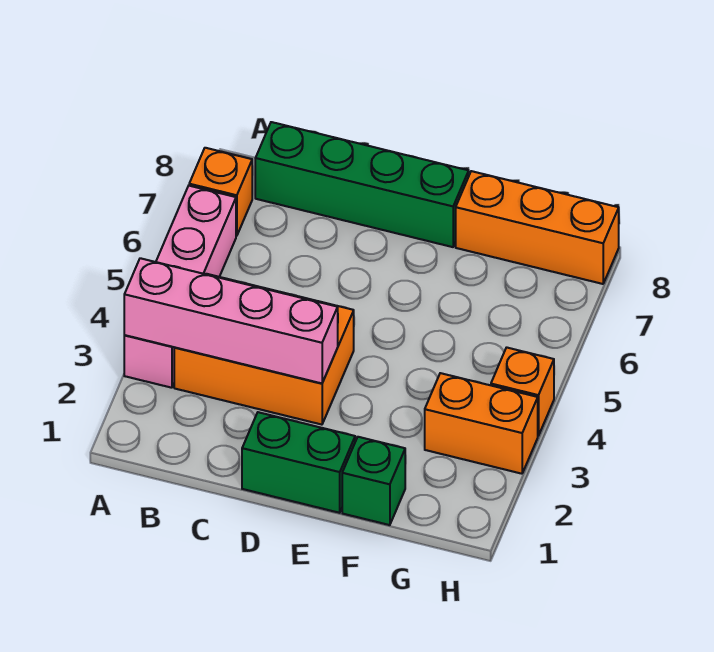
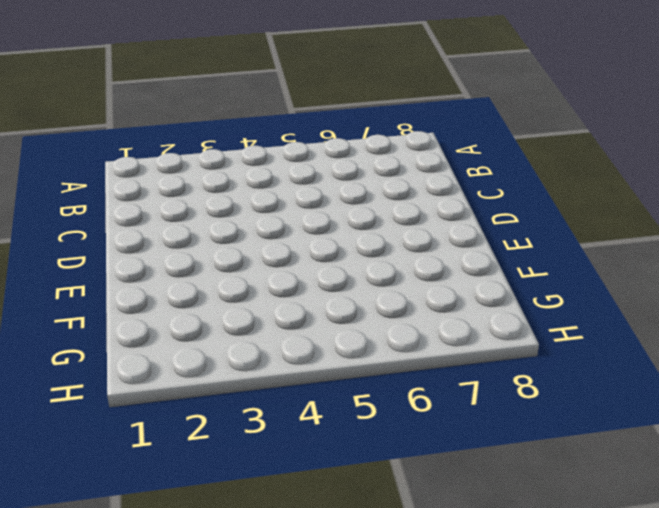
none -> pink brick A3:A6 level 1
none -> orange brick A7 level 1

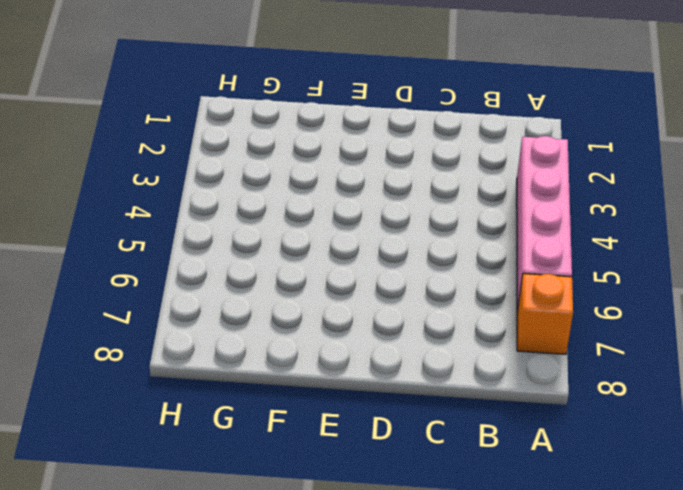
none -> orange brick B3:D4 level 1
none -> green brick B8:E8 level 1

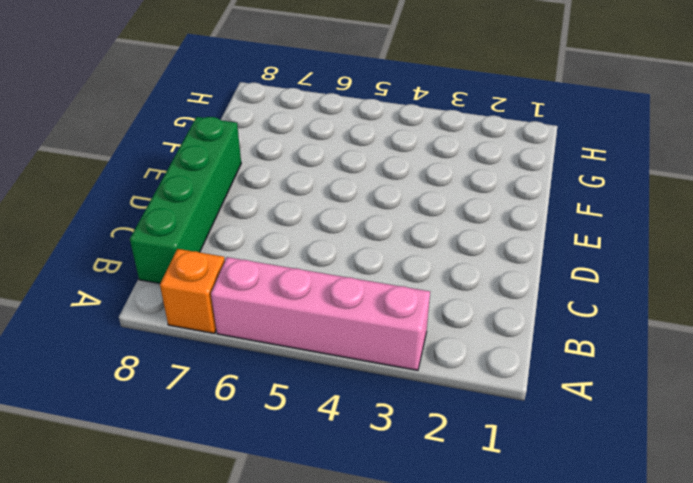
none -> orange brick B3:D4 level 1
none -> green brick D1:E1 level 1

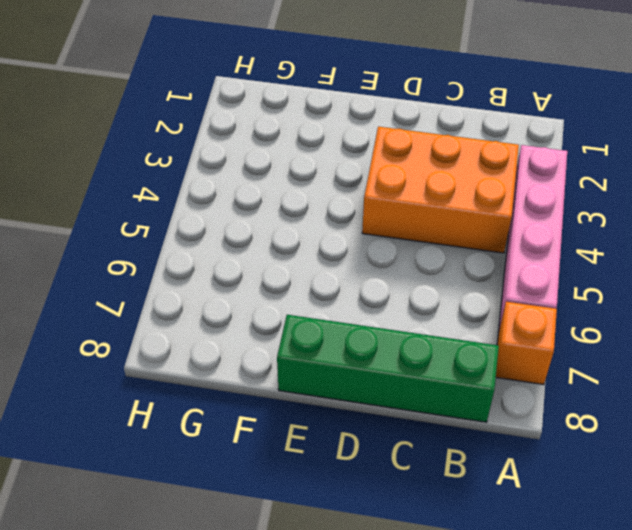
none -> green brick D1:E1 level 1
none -> green brick F1 level 1

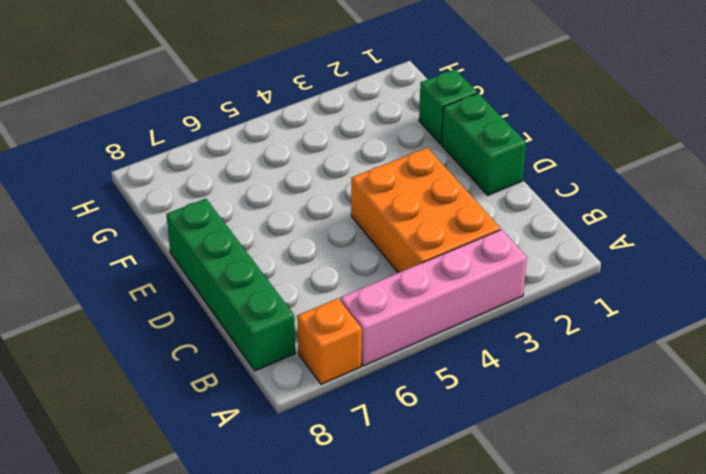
none -> orange brick F8:H8 level 1
none -> orange brick G3:H3 level 1

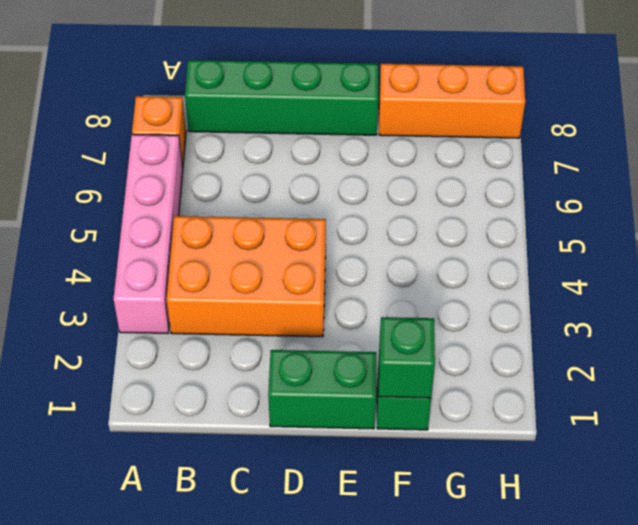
green brick F1 level 2 -> none
none -> orange brick G3:H3 level 1
none -> orange brick H4 level 1

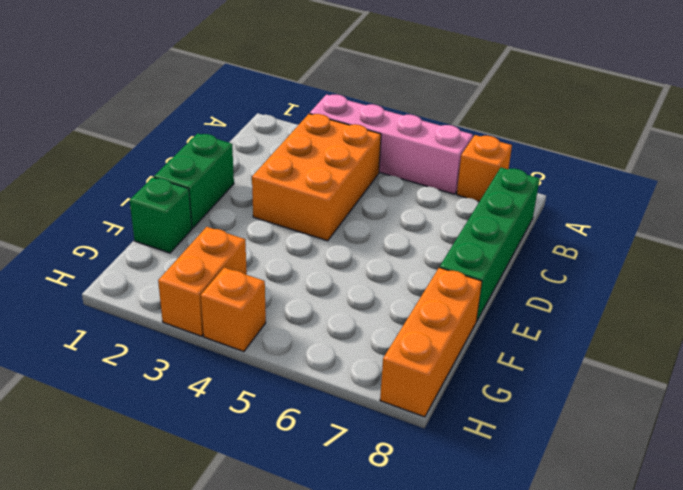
none -> pink brick A3:D3 level 2

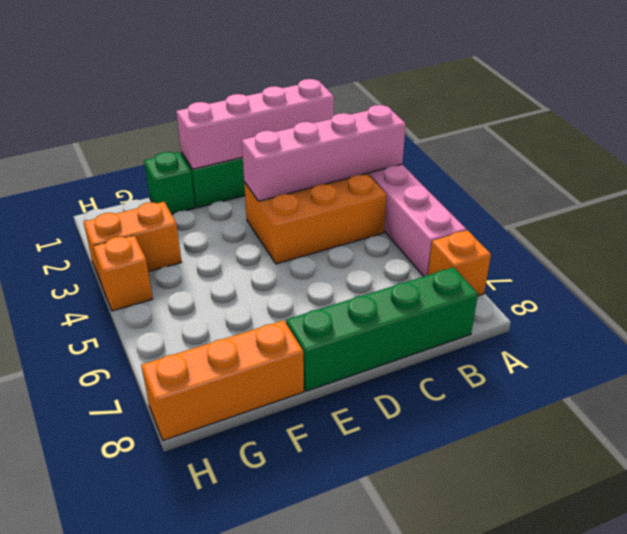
pink brick B1:E1 level 2 -> none

